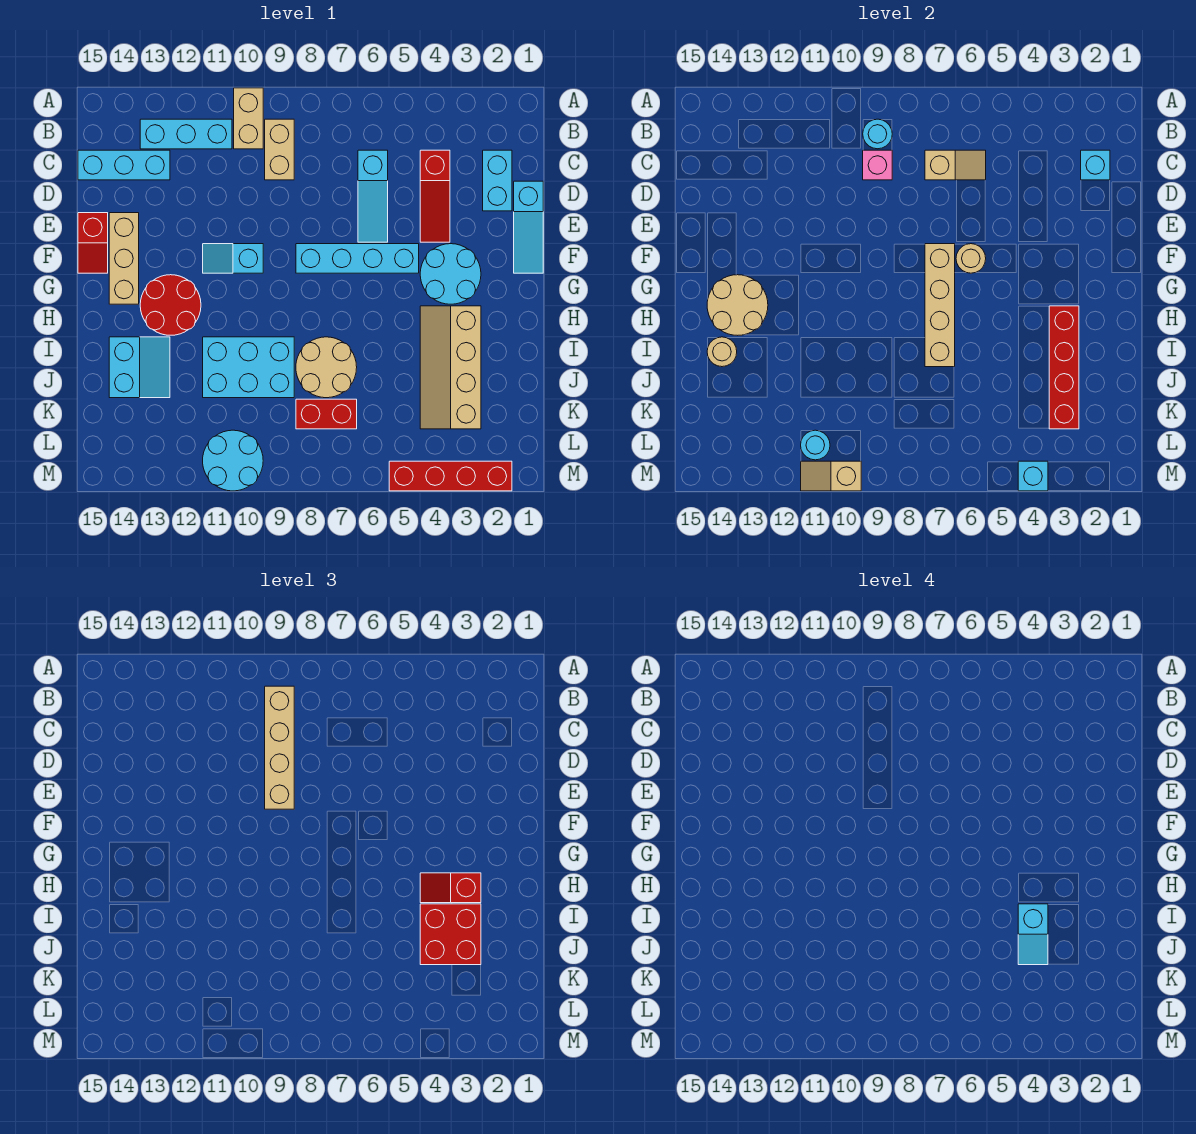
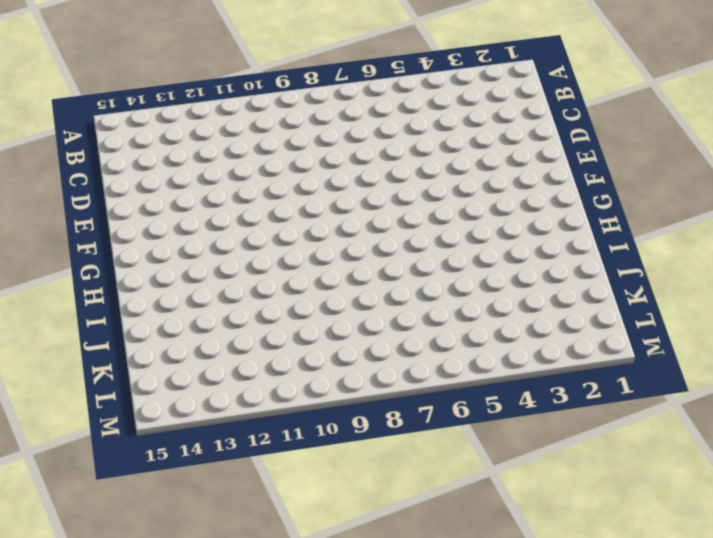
none -> tan brick A10:B10 level 1
none -> tan brick B9:C9 level 1
none -> cyan brick B11:B13 level 1
none -> cyan brick C2:D2 level 1

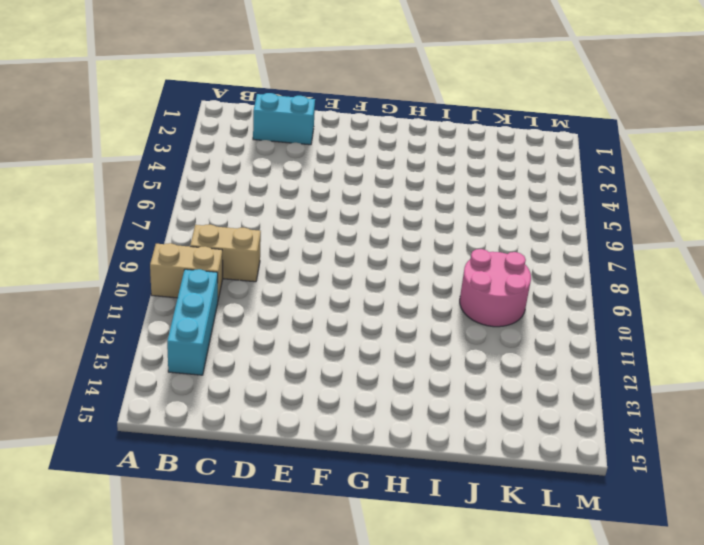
pink round brick J9:K10 level 1 -> cyan brick I9:J11 level 1
none -> red slope C4:E4 level 1 top C
none -> cyan slope C6:E6 level 1 top C
none -> cyan brick C13:C15 level 1
none -> cyan slope D1:F1 level 1 top D

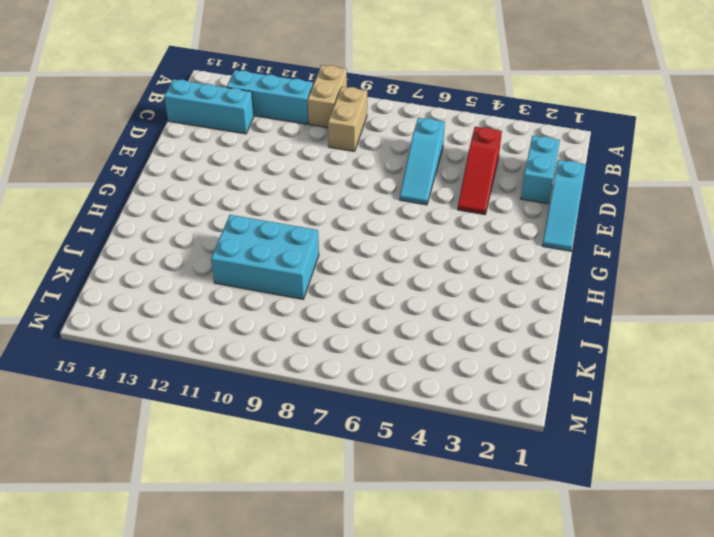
none -> tan brick E14:G14 level 1
none -> red slope E15:F15 level 1 top E
none -> cyan round brick F3:G4 level 1
none -> cyan brick F5:F8 level 1

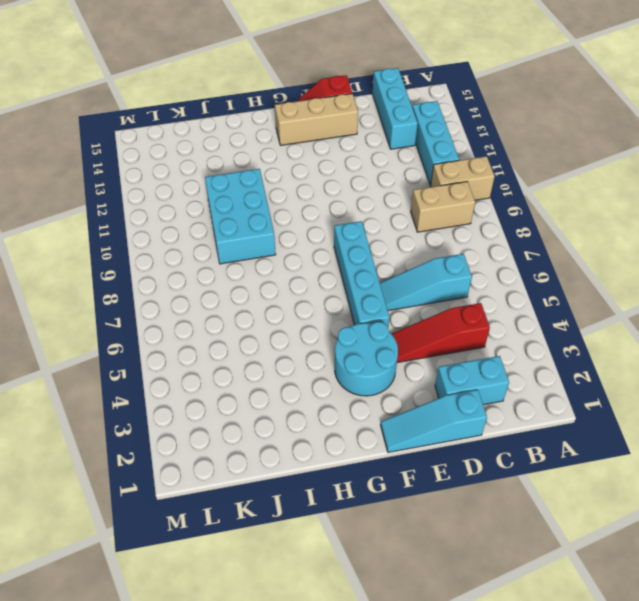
none -> cyan slope F10:F11 level 1 top 10
none -> red round brick G12:H13 level 1
none -> tan slope H3:K4 level 1 top 3
none -> tan round brick I7:J8 level 1

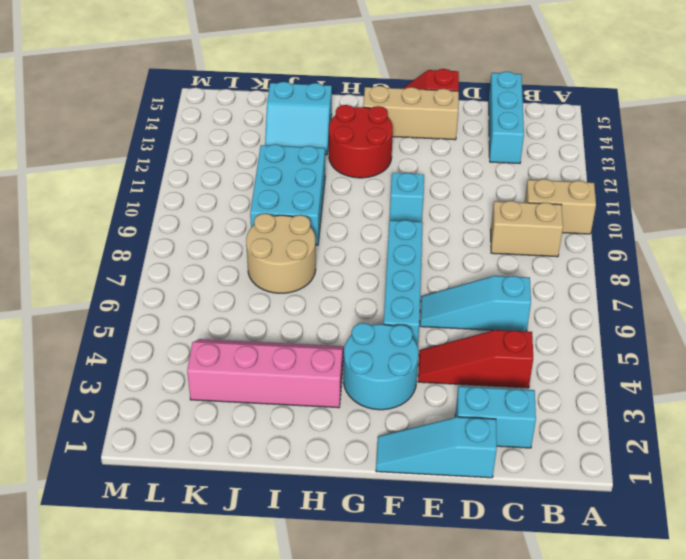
pink slope H3:K4 level 1 top 3 -> tan slope H3:K4 level 1 top 3
none -> cyan brick B11:B13 level 1
none -> red brick K7:K8 level 1
none -> cyan round brick L10:M11 level 1
none -> red brick M2:M5 level 1

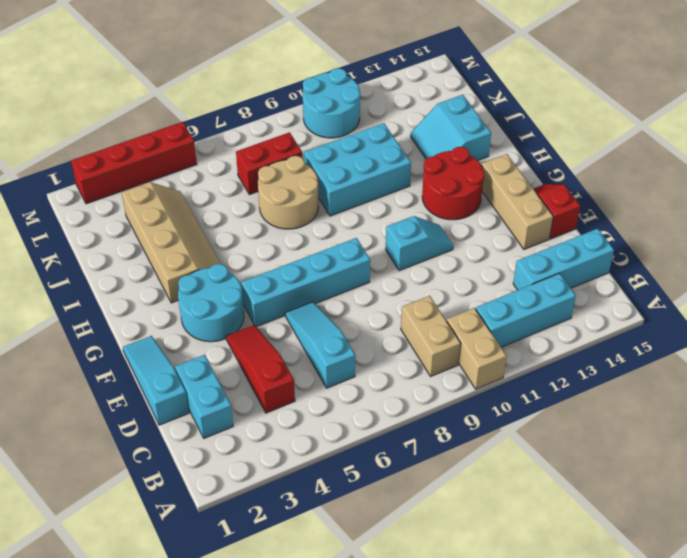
none -> cyan round brick B9 level 2
none -> cyan brick C2 level 2
none -> tan slope C6:C7 level 2 top 7
none -> pink brick C9 level 2

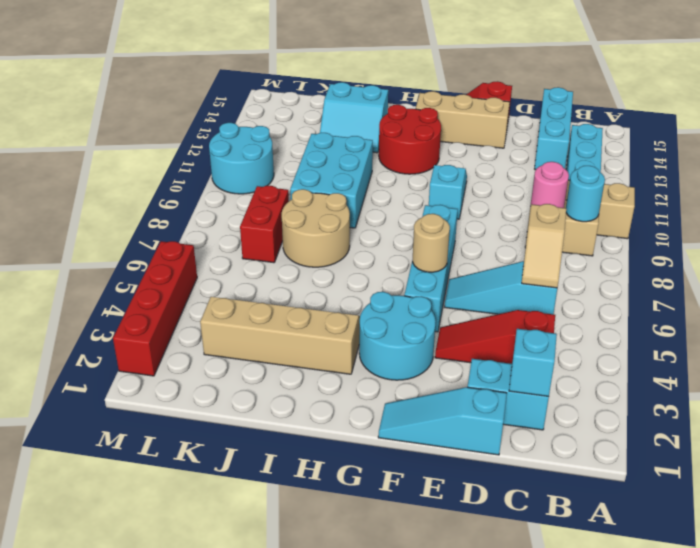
pink round brick C9 level 2 -> pink brick C9 level 2
none -> tan brick F7:I7 level 2
none -> tan round brick G13:H14 level 2
none -> red brick H3:K3 level 2
none -> tan round brick I14 level 2

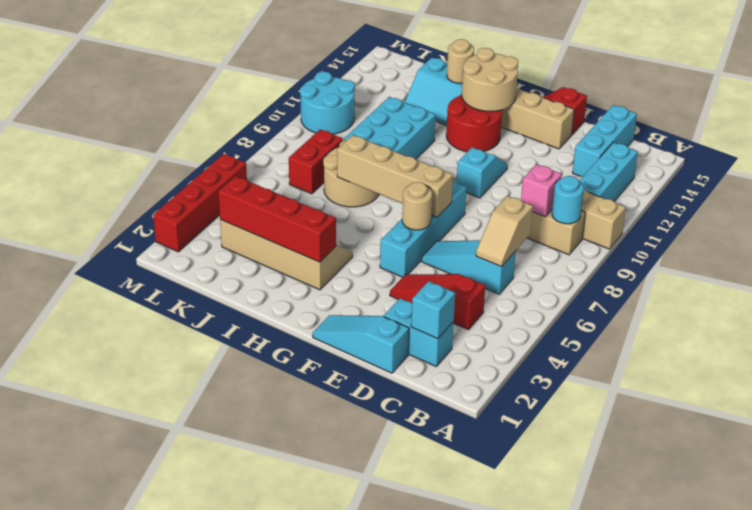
none -> cyan round brick F3:G4 level 1
none -> cyan round brick L11 level 2
none -> cyan brick M4 level 2
none -> tan slope M10:M11 level 2 top 10

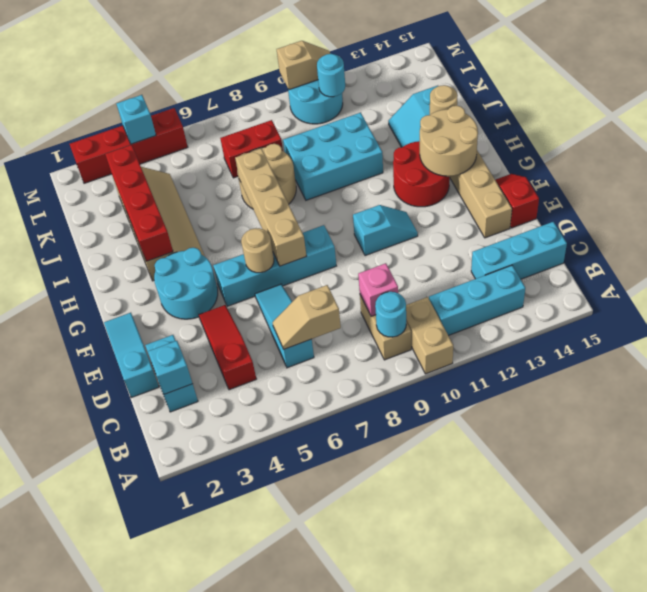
none -> tan brick B9:E9 level 3
none -> red slope H3:H4 level 3 top 3
none -> red brick I3:J4 level 3
none -> cyan slope I4:J4 level 4 top I

